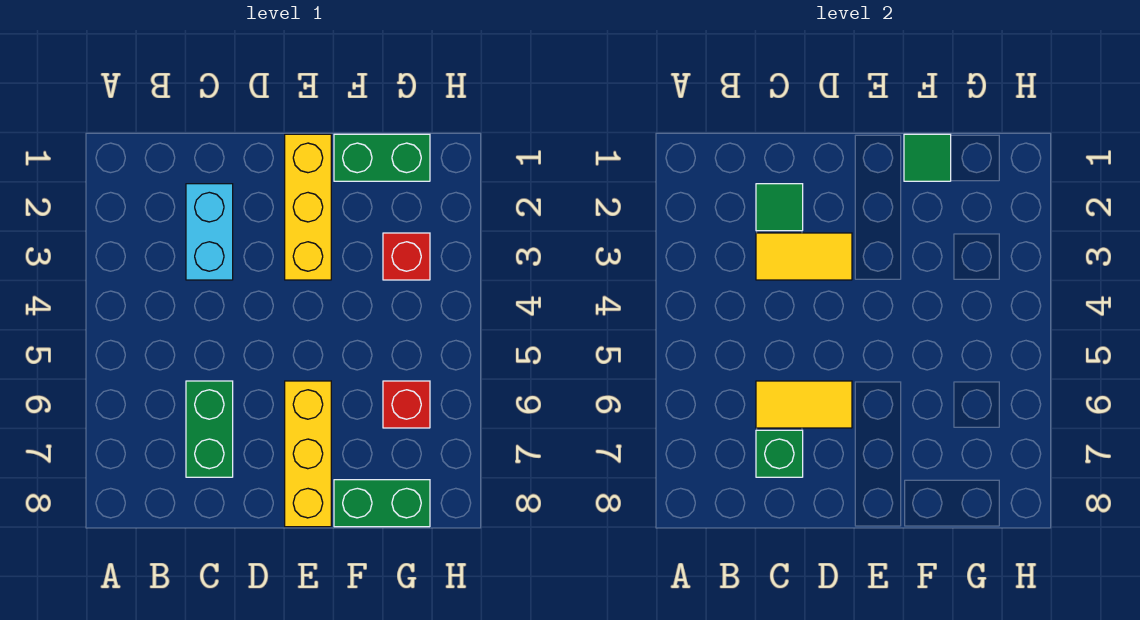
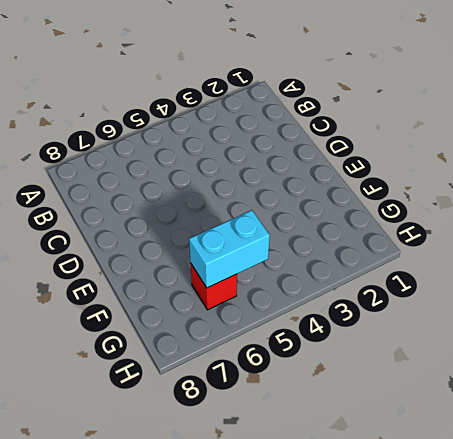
cyan brick G5:G6 level 2 -> cyan brick C2:C3 level 1
none -> green brick C6:C7 level 1
none -> yellow brick E1:E3 level 1
none -> yellow brick E6:E8 level 1

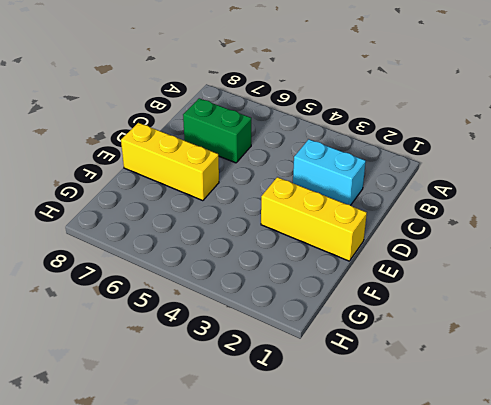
none -> green brick F1:G1 level 1
none -> green brick F8:G8 level 1
none -> red brick G3 level 1

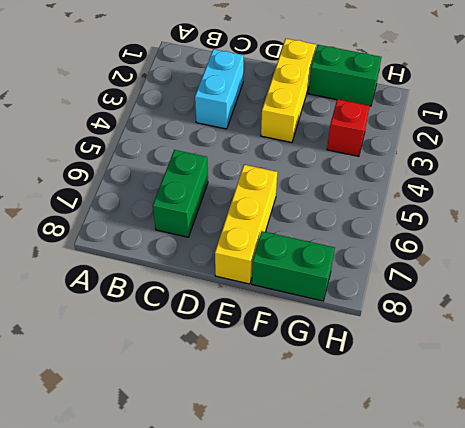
none -> red brick G6 level 1
none -> green tile C2 level 2
none -> yellow tile C3:D3 level 2

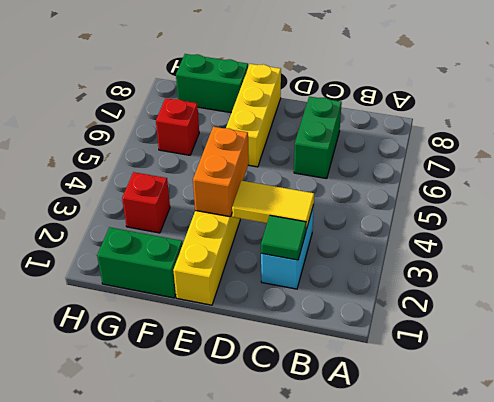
orange brick E3:E4 level 2 -> none
none -> yellow tile C6:D6 level 2
none -> green brick C7 level 2
none -> green tile F1 level 2

